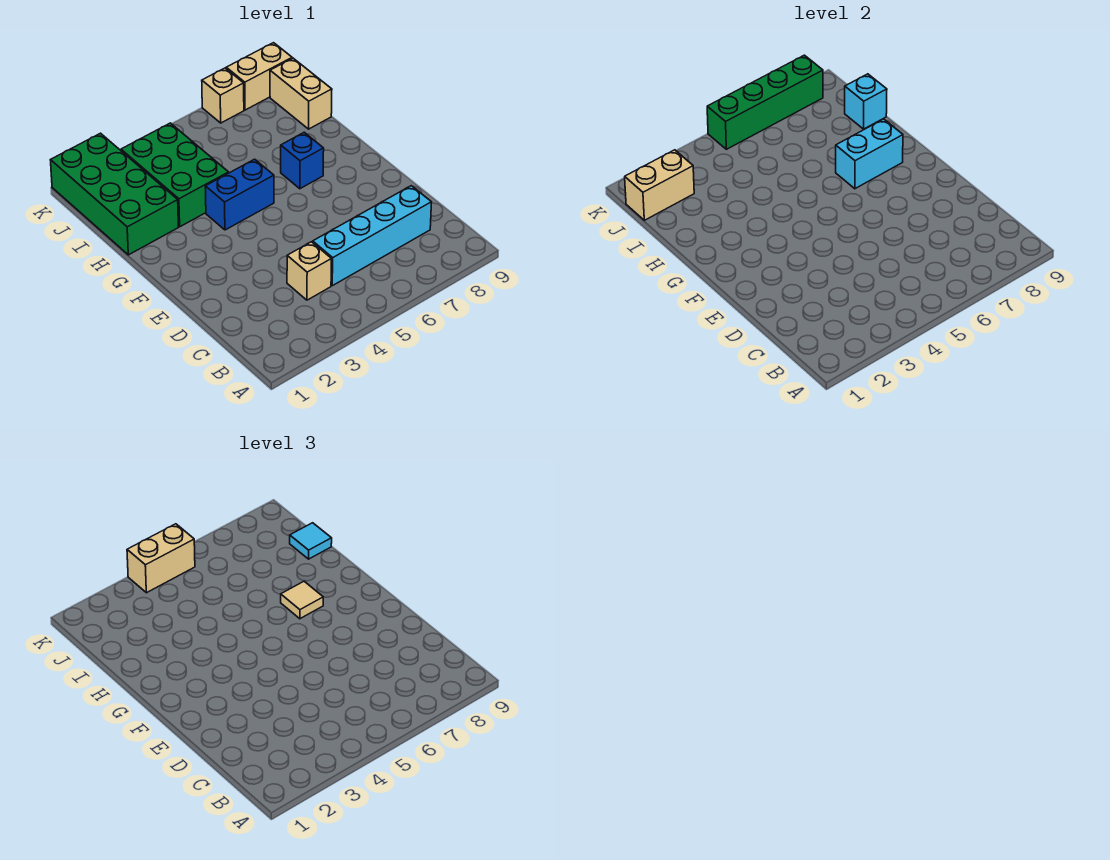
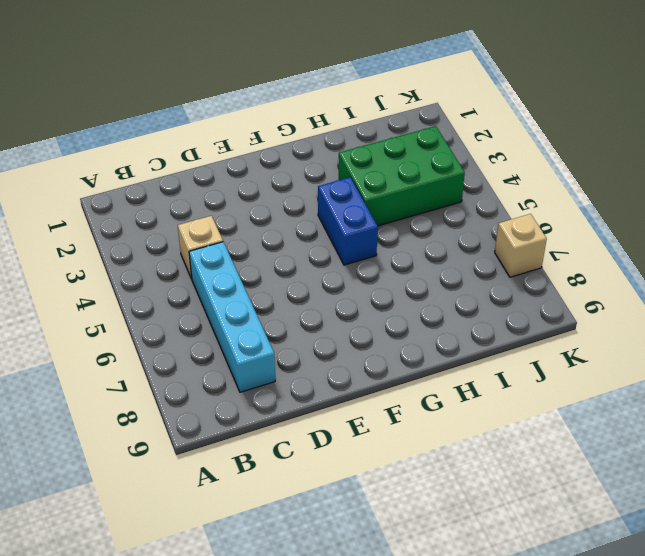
none -> blue brick G7 level 1
none -> green brick H1:K2 level 1
none -> tan brick I9:J9 level 1

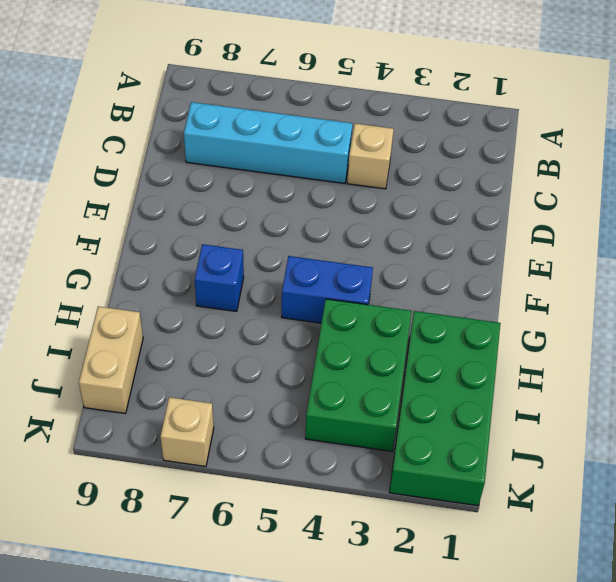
none -> tan brick K8:K9 level 1
none -> cyan brick G7:G8 level 2
none -> cyan brick I9 level 2

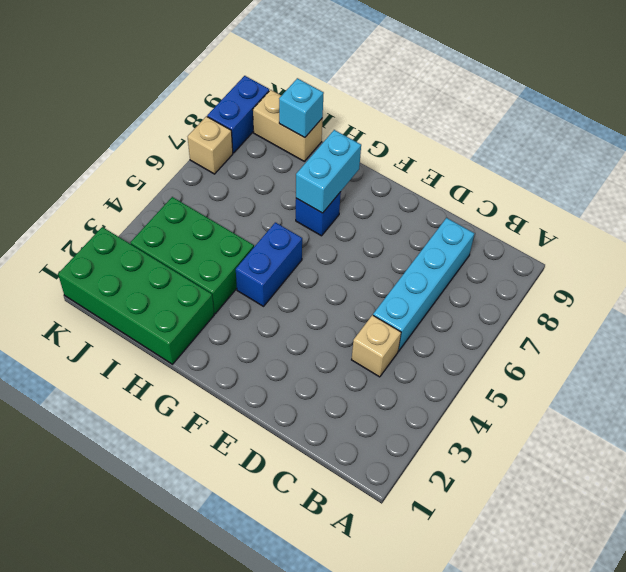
blue brick K8:K9 level 1 -> tan brick K8:K9 level 1
none -> tan brick J1:J2 level 2
none -> green brick K5:K8 level 2
none -> tan tile G7 level 3

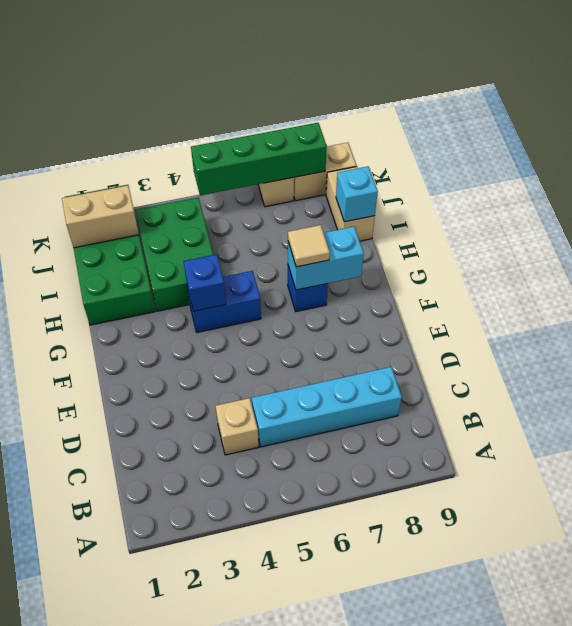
blue brick G4 level 2 -> none
none -> cyan tile I9 level 3
none -> tan brick K4:K5 level 3

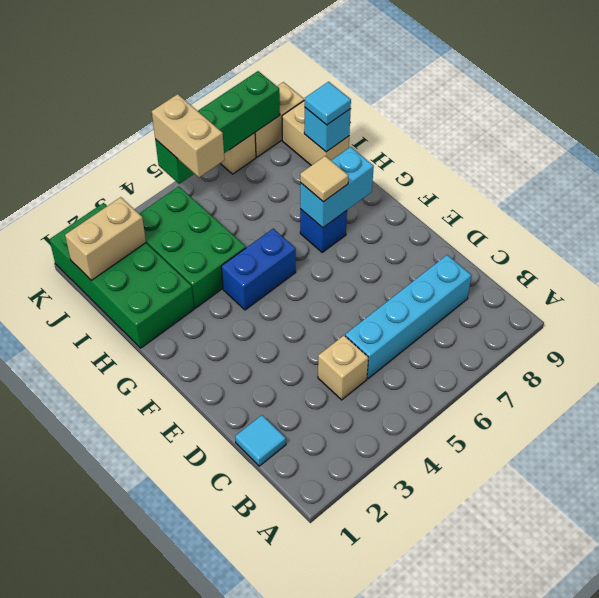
cyan tile C1 level 1 -> none
tan brick J5:K5 level 3 -> tan brick K4:K5 level 3

